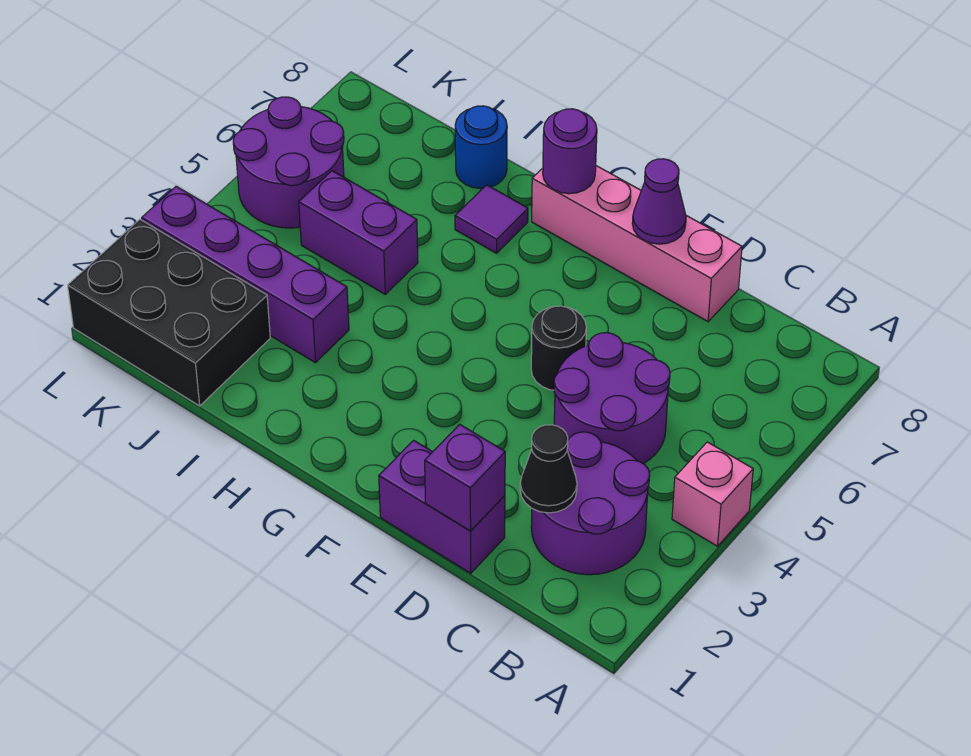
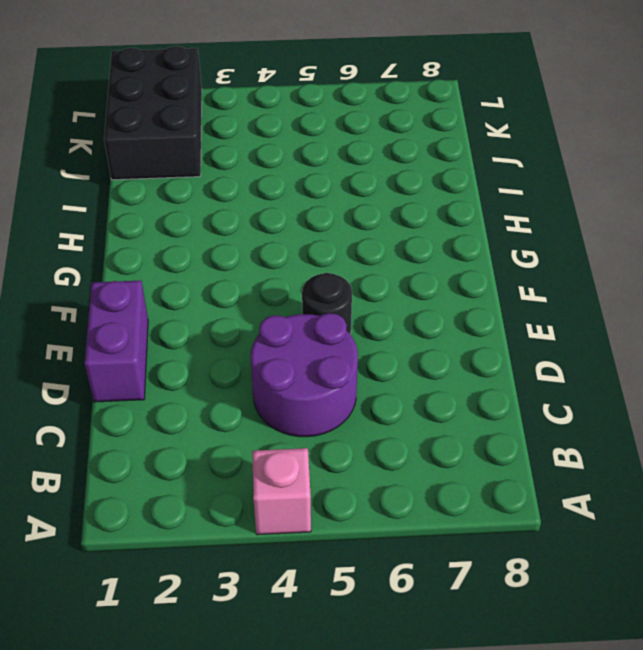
none -> purple round brick B2:C3 level 1
none -> pink brick D8:G8 level 1
none -> purple tile H7 level 1

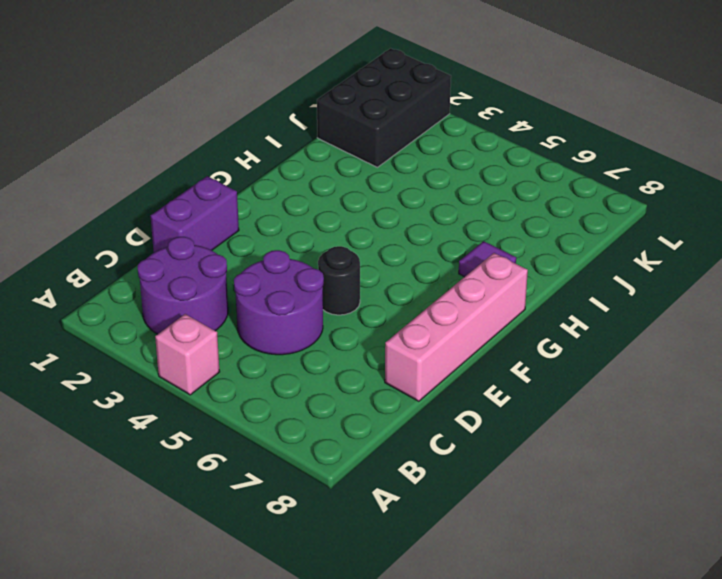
none -> purple brick I3:L3 level 1
none -> purple brick I5:J5 level 1
none -> blue round brick I8 level 1

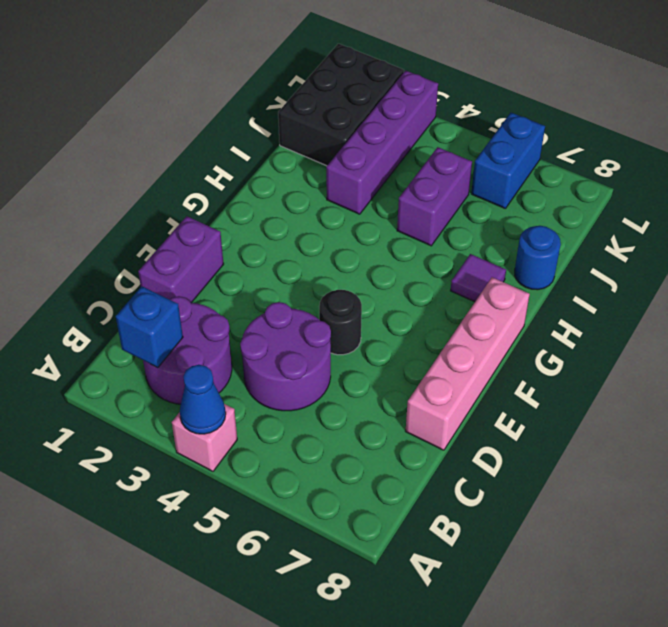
blue cone A4 level 2 -> none
blue brick B2 level 2 -> none
blue brick K6:L6 level 1 -> purple round brick K5:L6 level 1
none -> black cone C2 level 2
none -> purple brick D1 level 2
none -> purple cone E8 level 2

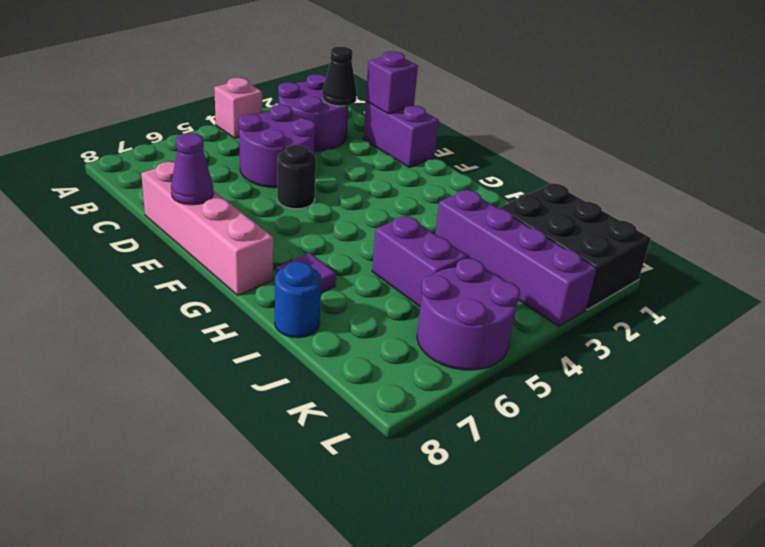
none -> purple round brick G8 level 2

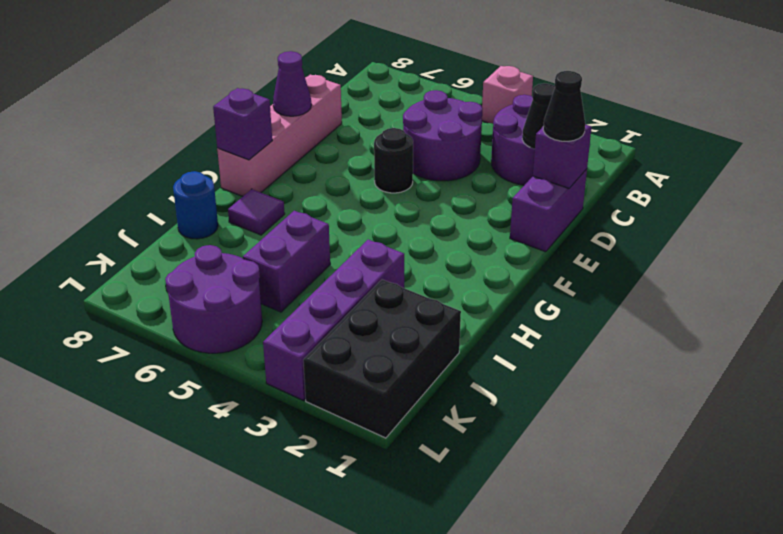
black cone D1 level 3 -> none
purple brick G8 level 2 -> purple round brick G8 level 2

